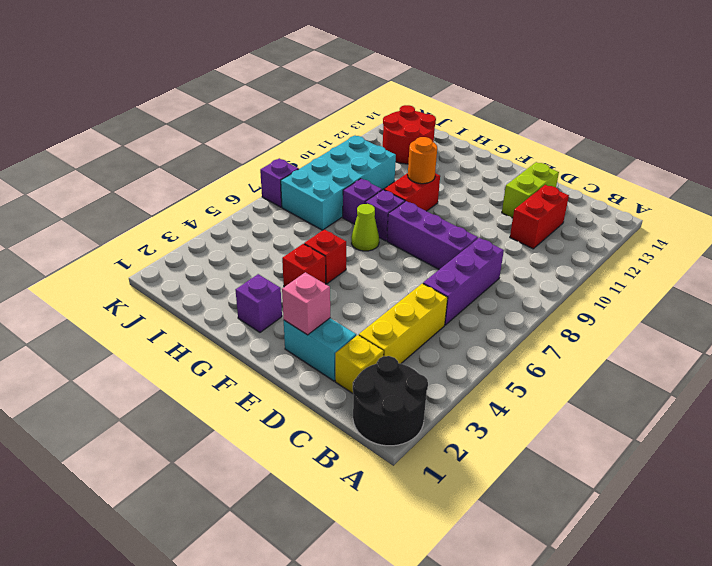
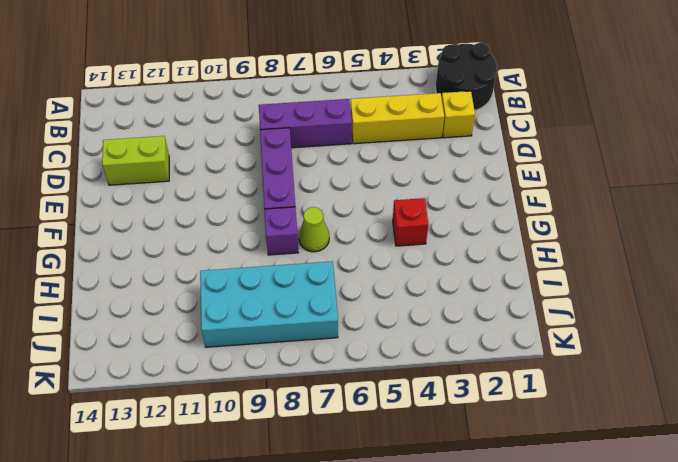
none -> red brick C11:C12 level 1
none -> cyan brick D2:E2 level 1
none -> purple brick G2 level 1

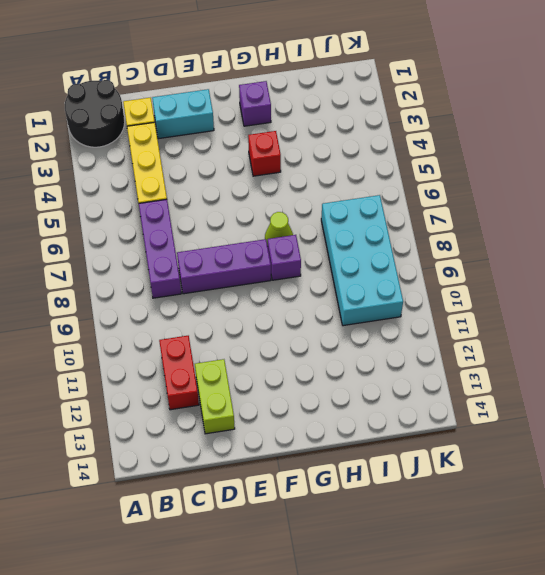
none -> red brick G5 level 1
none -> red brick G9:G10 level 1
none -> purple brick H8 level 1

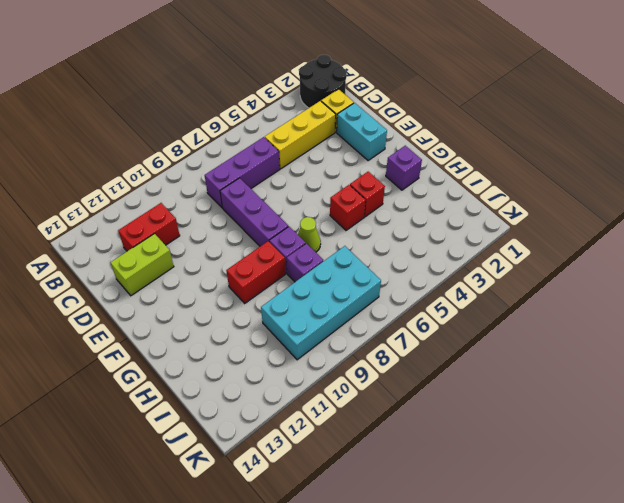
none -> red round brick I12:J13 level 1
none -> purple brick K7 level 1
none -> pink brick E2 level 2

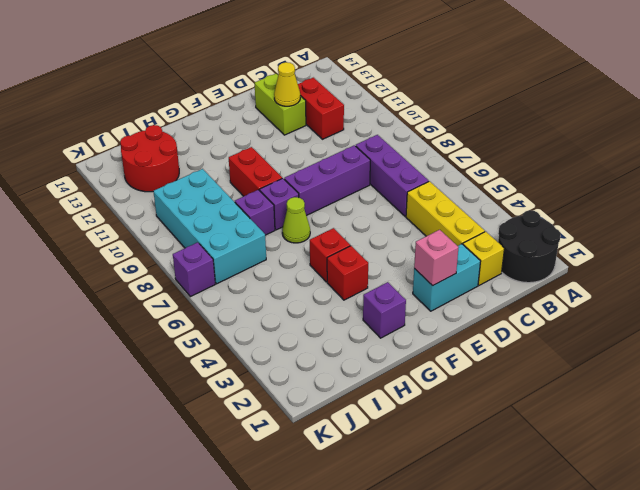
yellow cone D12 level 2 -> none
none -> orange round brick G10 level 2

